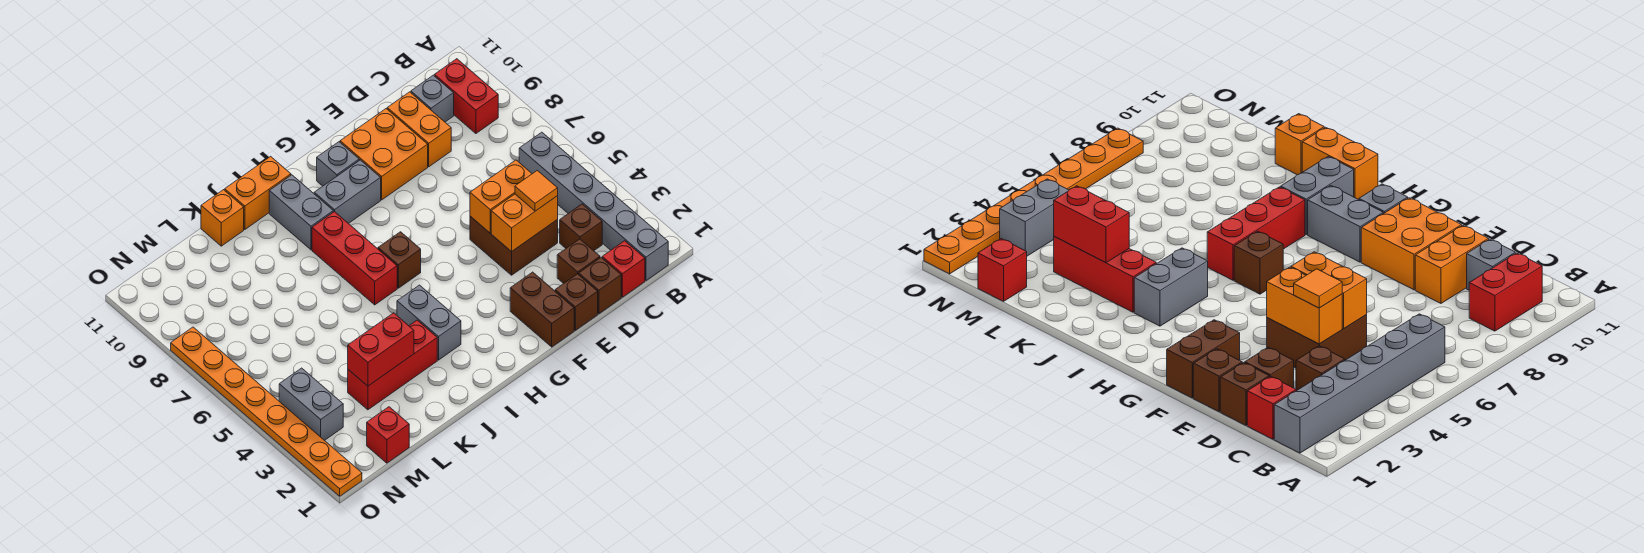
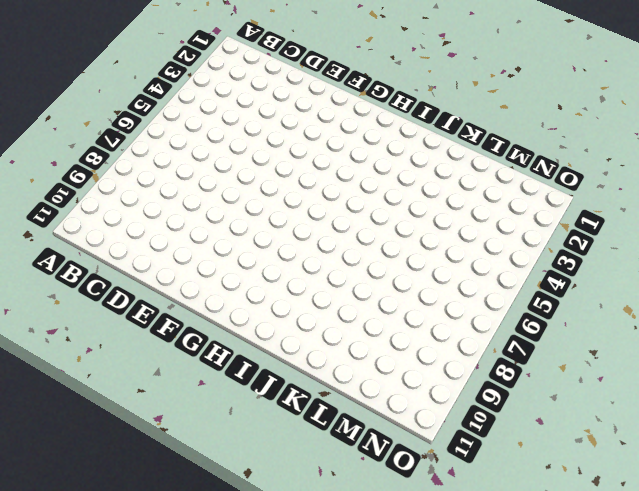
none -> grey brick B1:B6 level 1
none -> red brick B9:B10 level 1
none -> red brick C1 level 1

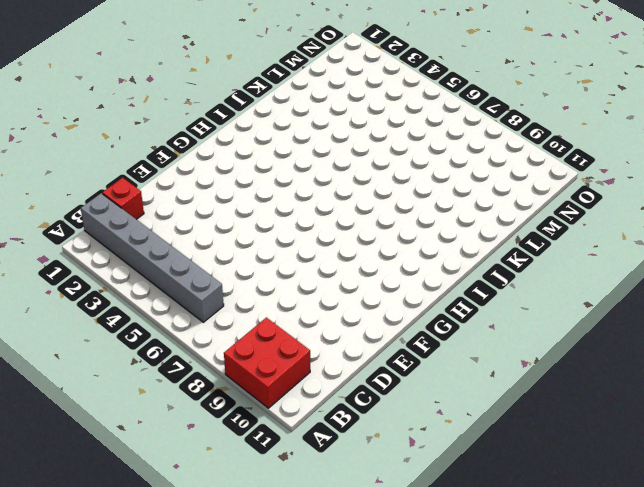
red brick A9:B10 level 1 -> red brick B9:B10 level 1
none -> brown brick C3 level 1
none -> grey brick C10 level 1
none -> brown brick D1 level 1

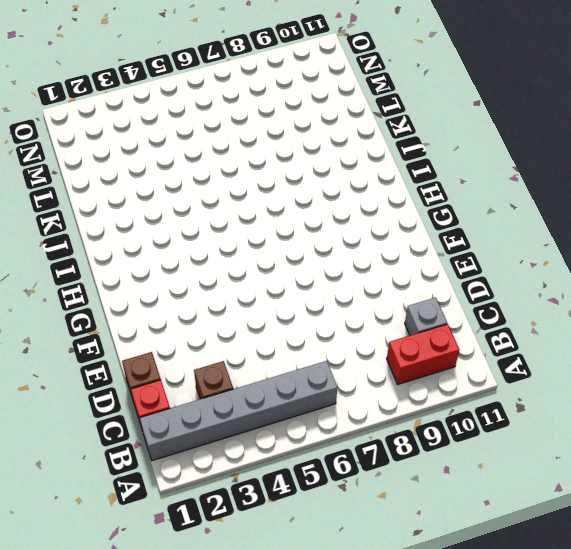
none -> brown brick D2 level 1
none -> brown brick D4:E5 level 1
none -> orange brick D9:D10 level 1

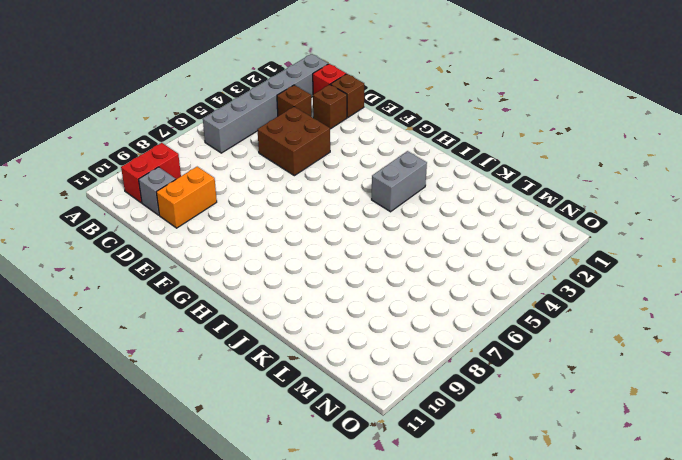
none -> brown brick E1 level 1
none -> orange brick E9:F10 level 1
none -> brown brick F1:F2 level 1

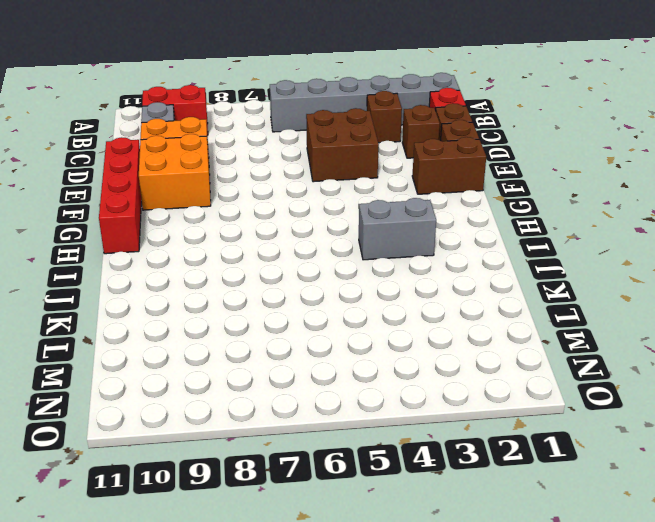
red brick E11:H11 level 1 -> none
none -> grey brick G9:H9 level 1
none -> grey brick G10 level 1
none -> brown brick H6 level 1

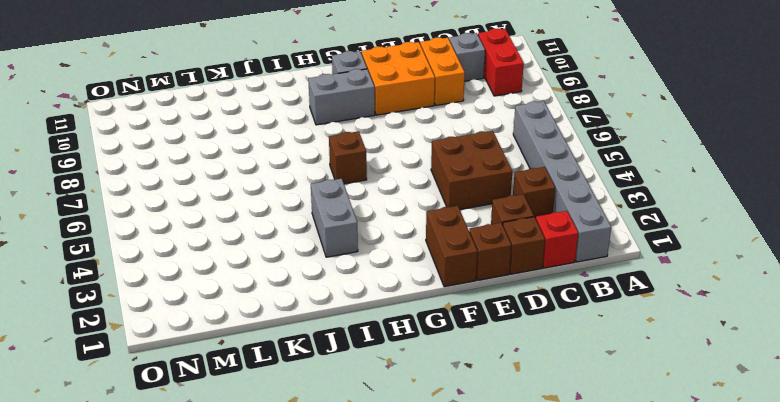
none -> red brick I6:I8 level 1
none -> grey brick I9:I10 level 1
none -> orange brick I11:J11 level 1

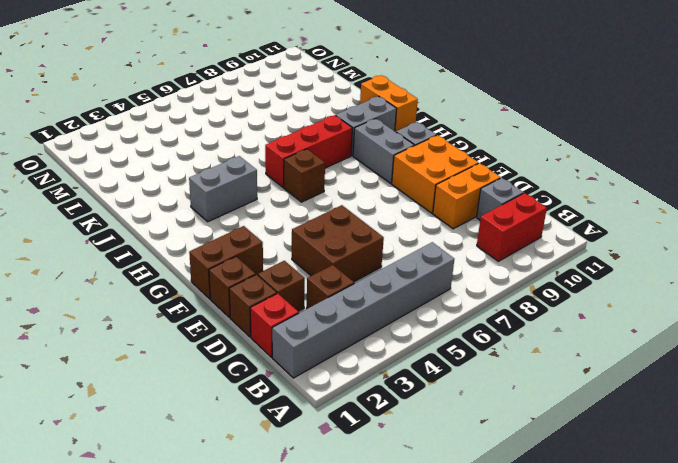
none -> red brick J3:L3 level 1
none -> orange brick K11 level 1
none -> red brick M1 level 1

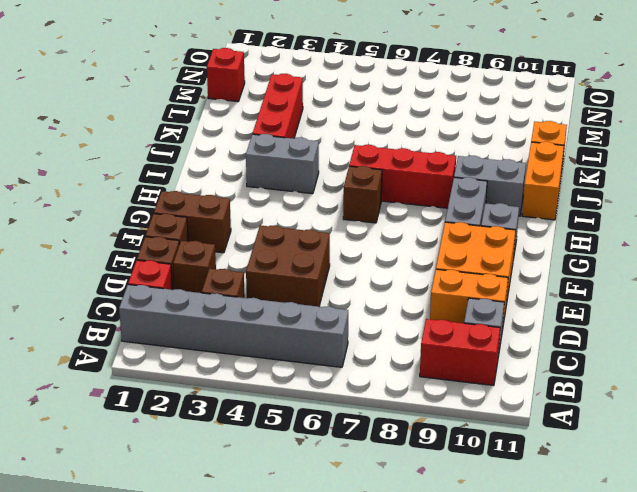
none -> grey brick N3:N4 level 1
none -> orange plate O1:O8 level 1
none -> orange brick D4:E4 level 2

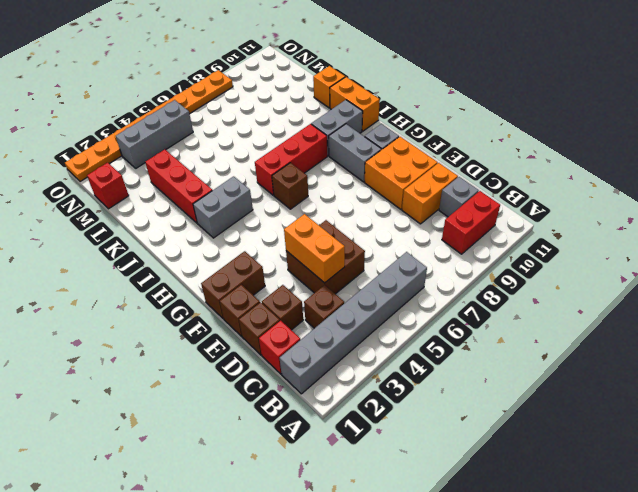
grey brick N3:N5 level 1 -> grey brick N3:N4 level 1
none -> orange brick D5:E5 level 2
none -> red brick K3:L3 level 2
none -> orange tile D4 level 3

